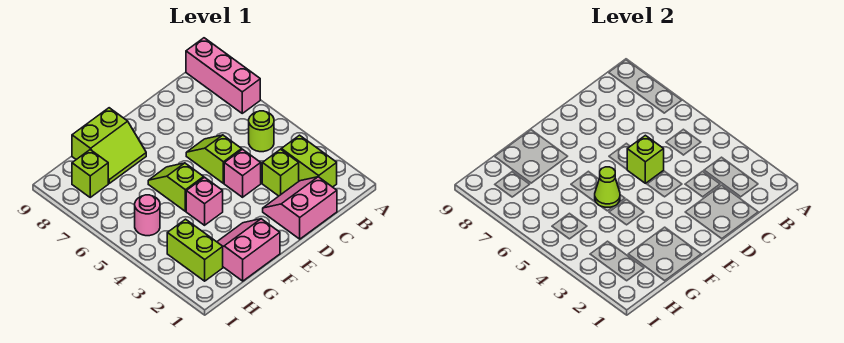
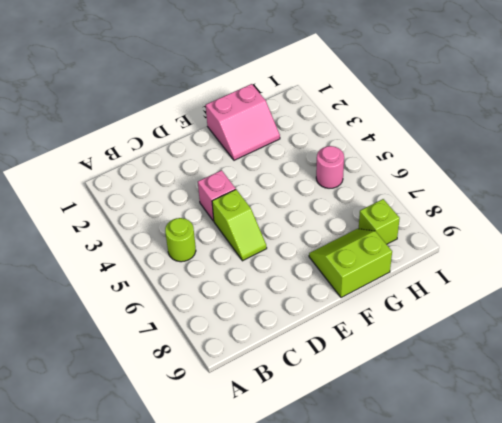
none -> pink brick A7:A9 level 1
none -> lime brick B2:B3 level 1
none -> pink slope C1:D2 level 1 top 1

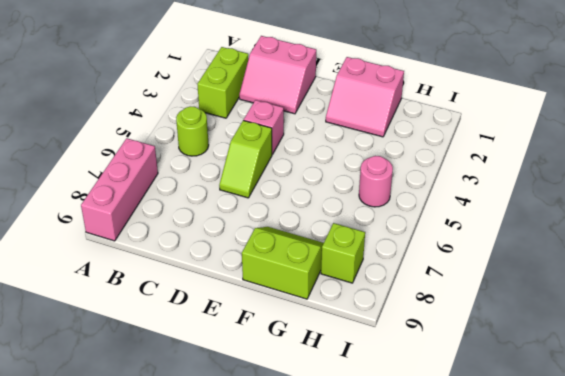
none -> lime brick C3 level 1
none -> pink brick F4 level 1
none -> lime slope F5:F6 level 1 top 5

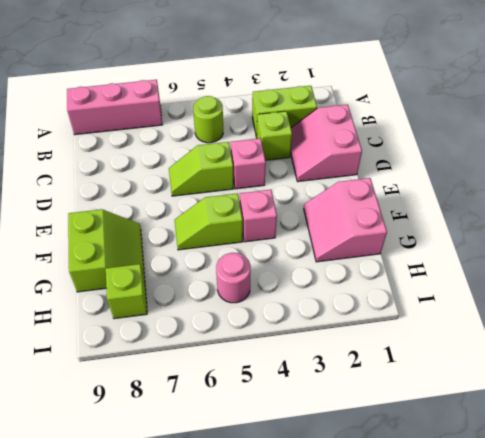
none -> lime brick H2:H3 level 1
none -> lime brick D5 level 2
none -> lime cone F5 level 2

